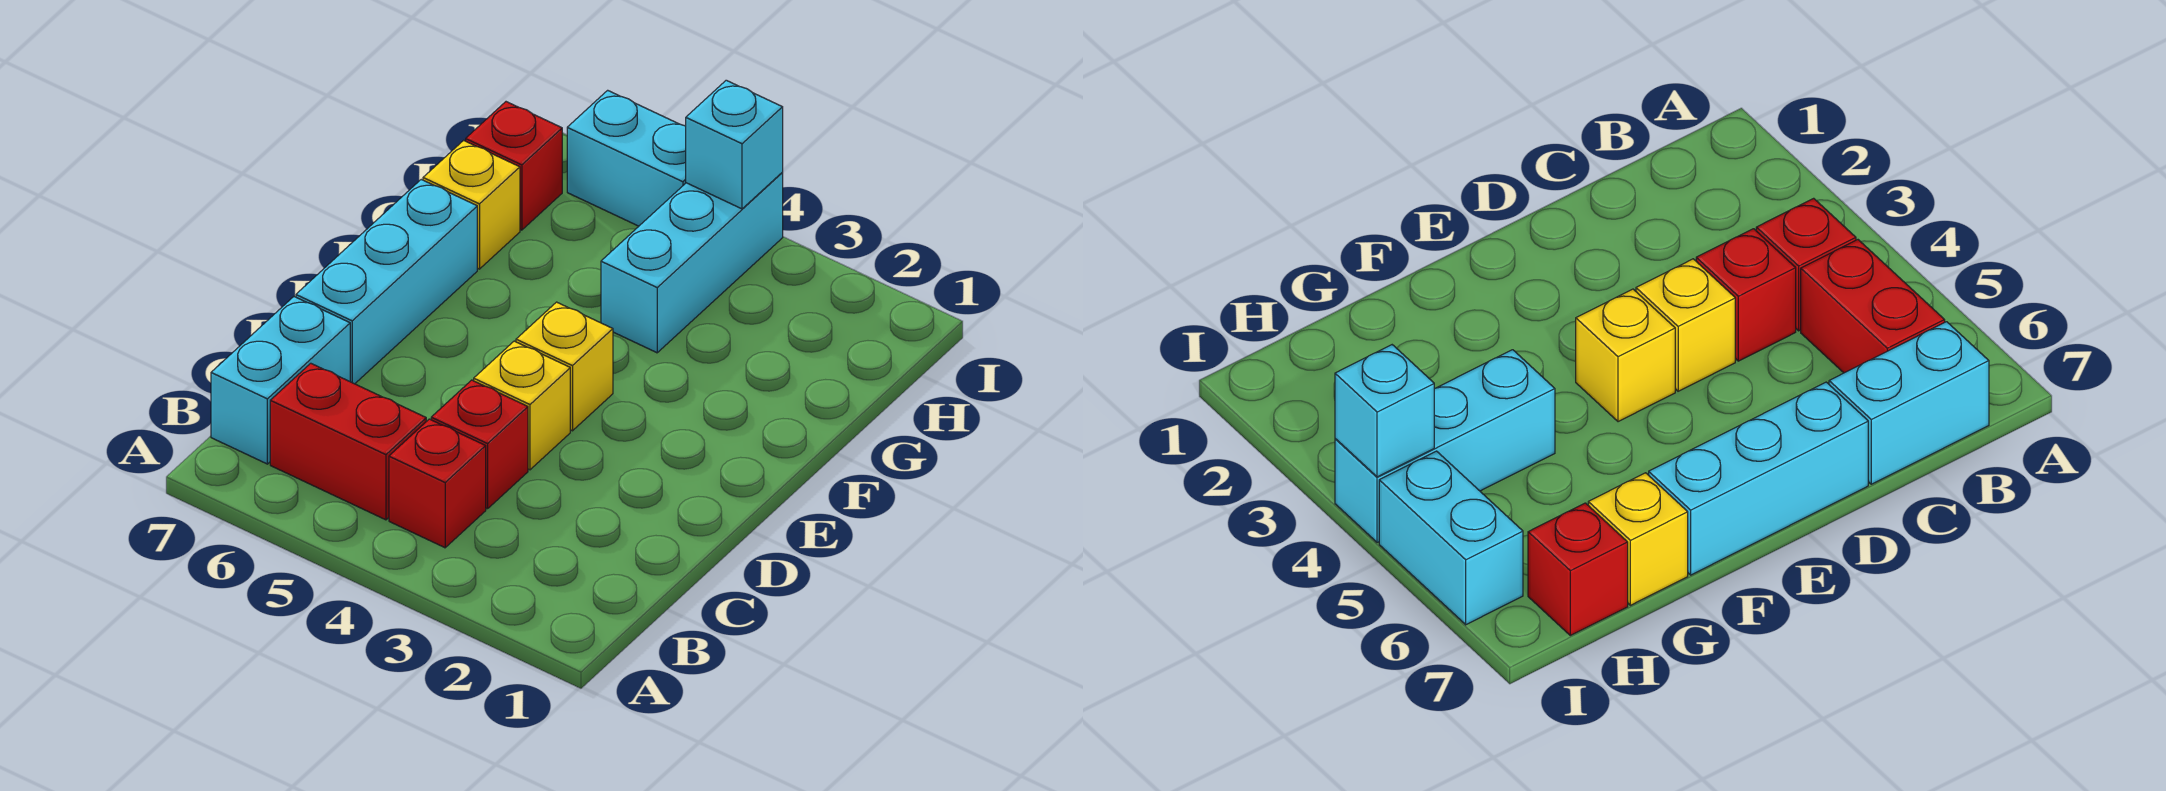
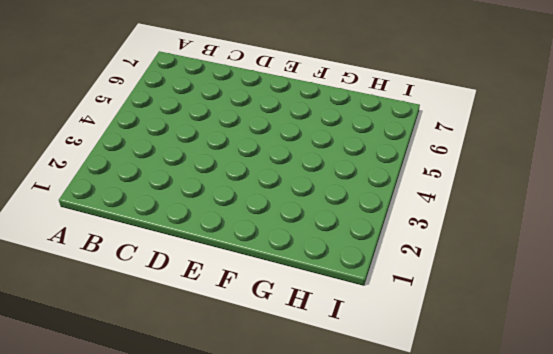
none -> red brick B4 level 1
none -> red brick B5:B6 level 1
none -> cyan brick B7:C7 level 1

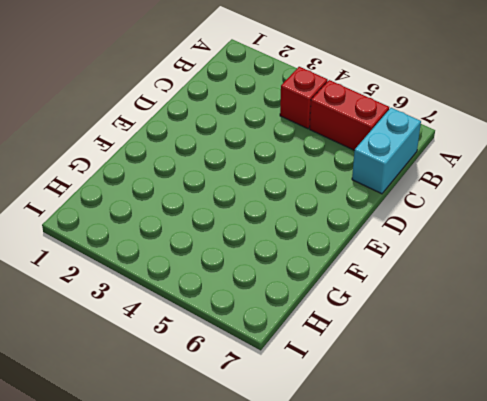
none -> red brick C4 level 1
none -> yellow brick D4 level 1
none -> cyan brick D7:F7 level 1

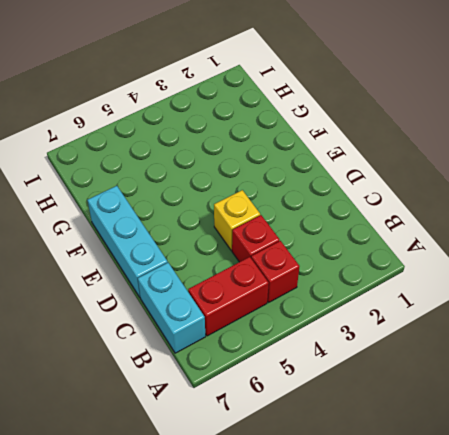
none -> yellow brick E4 level 1
none -> cyan brick G4:I4 level 1
none -> yellow brick G7 level 1

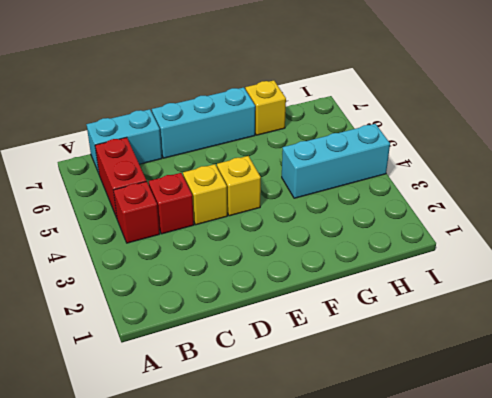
none -> red brick H7 level 1
none -> cyan brick I5:I6 level 1
none -> cyan brick I4 level 2

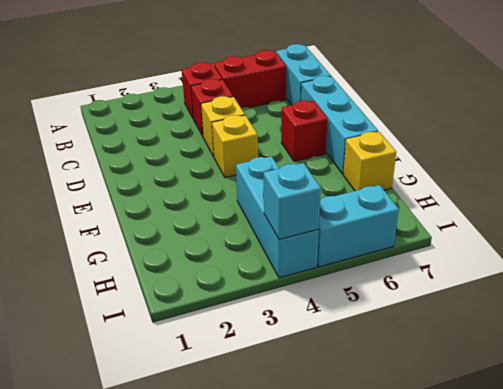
red brick E6 level 1 -> red brick H7 level 1

